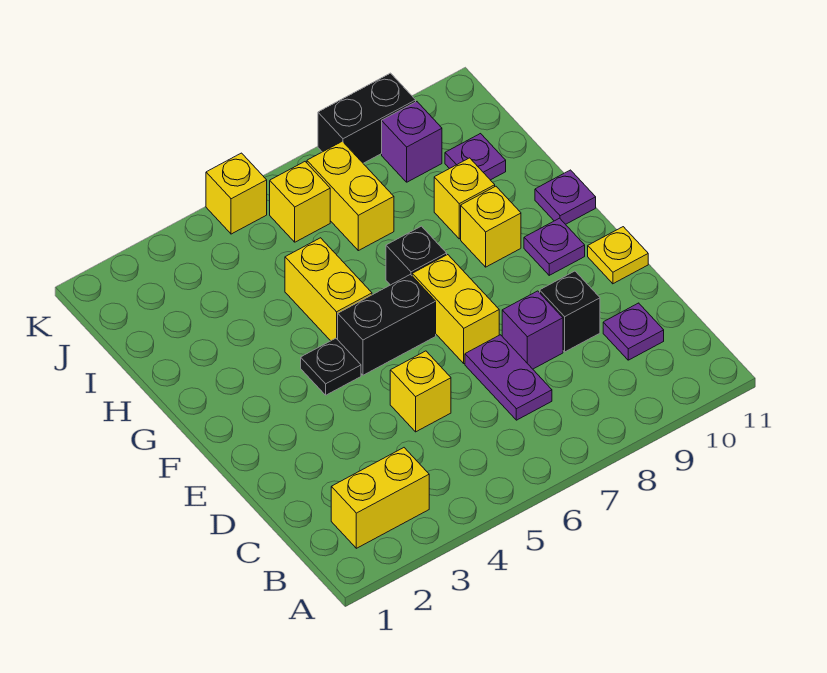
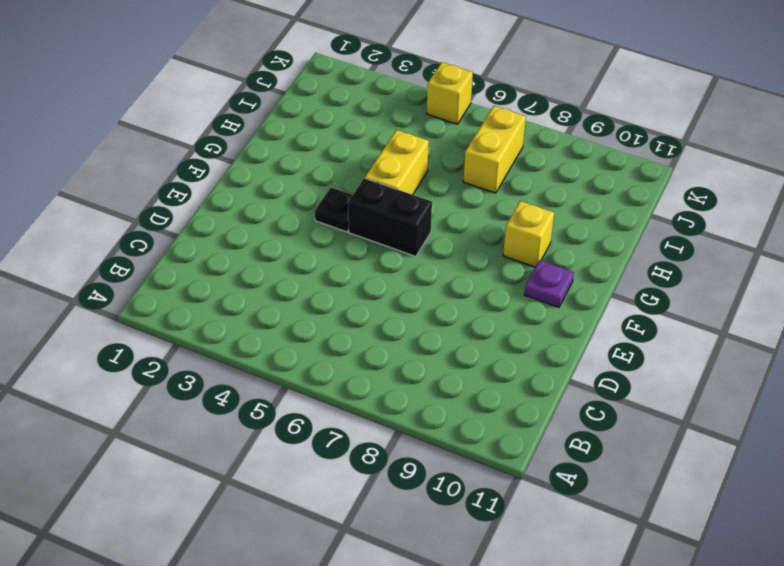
none -> yellow brick B2:B3 level 1
none -> purple plate C7:D7 level 1
none -> purple plate C10 level 1

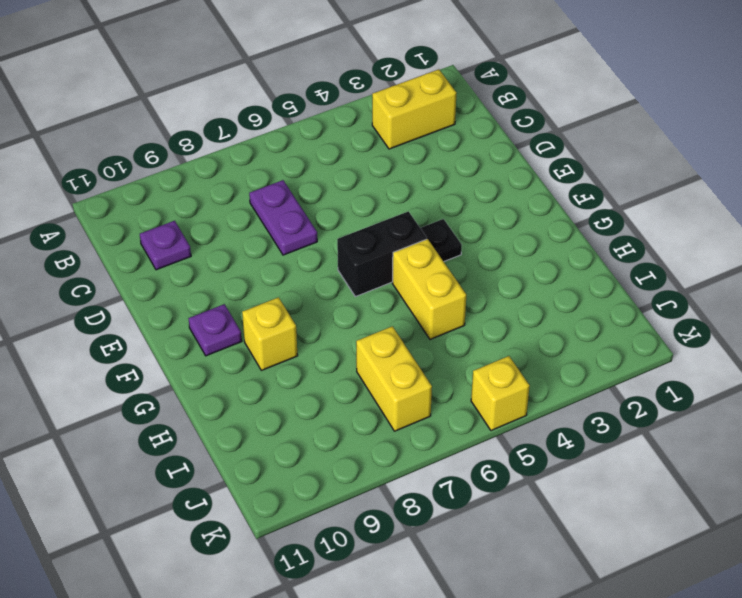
none -> yellow brick D5 level 1
none -> purple brick D8 level 1
none -> black brick D9 level 1

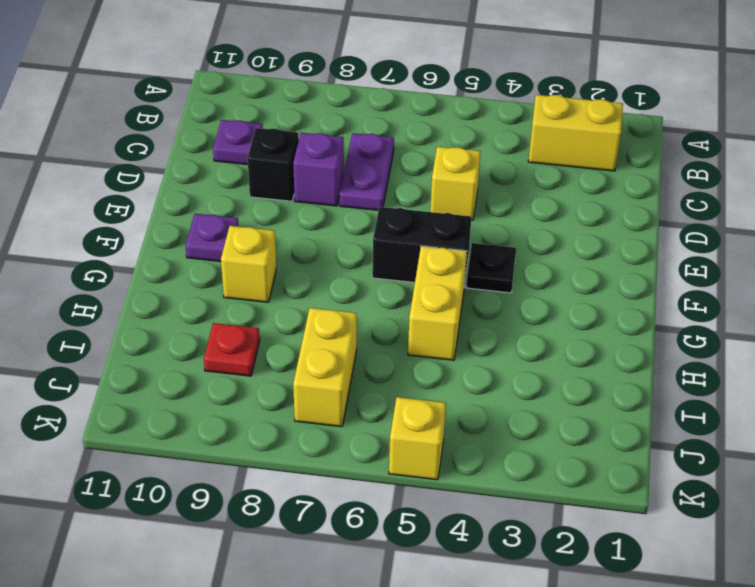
red plate I9 level 1 -> none
none -> yellow brick E7:F7 level 1
none -> yellow plate E11 level 1
none -> black brick G7 level 1

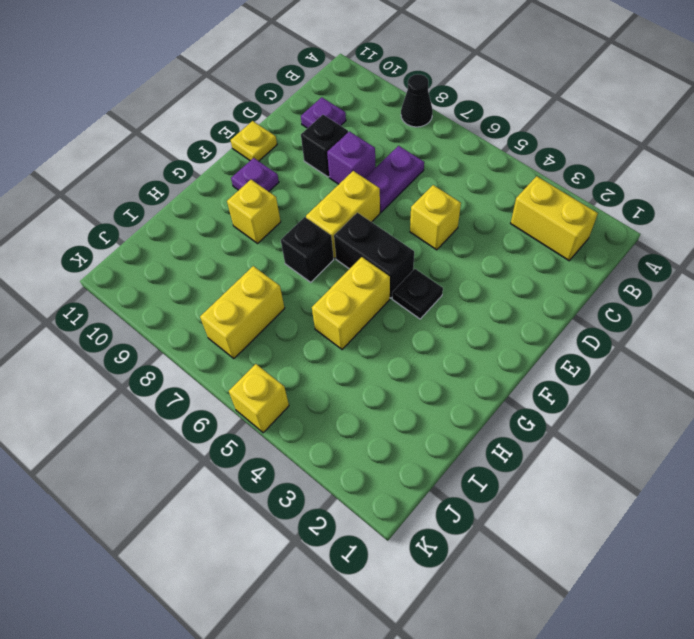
black cone A8 level 1 -> none
none -> purple plate G11 level 1
none -> yellow brick H9 level 1
none -> purple plate I10 level 1

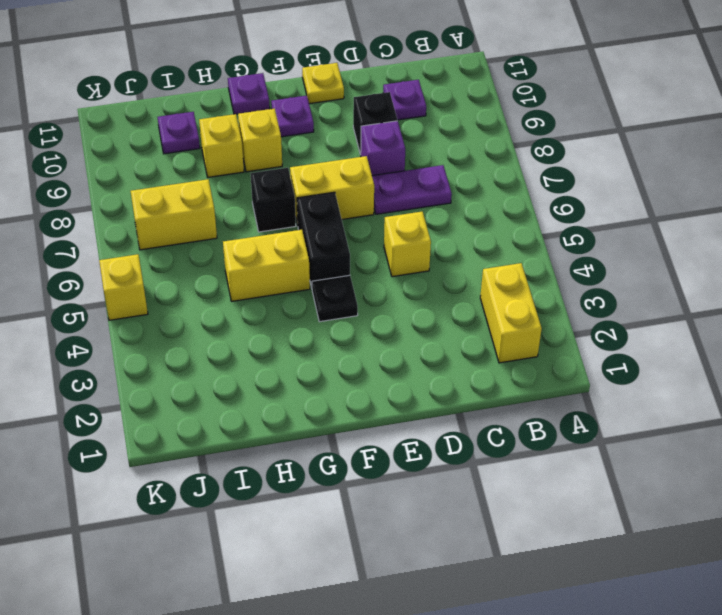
none -> yellow brick J6 level 1
none -> purple brick J9 level 1
none -> black brick K8:K9 level 1

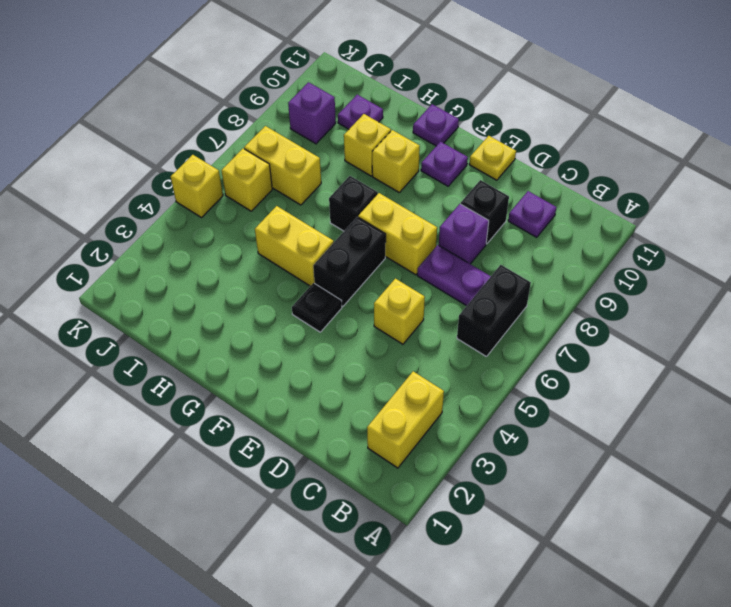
black brick B6:B7 level 1 -> black brick K8:K9 level 1

